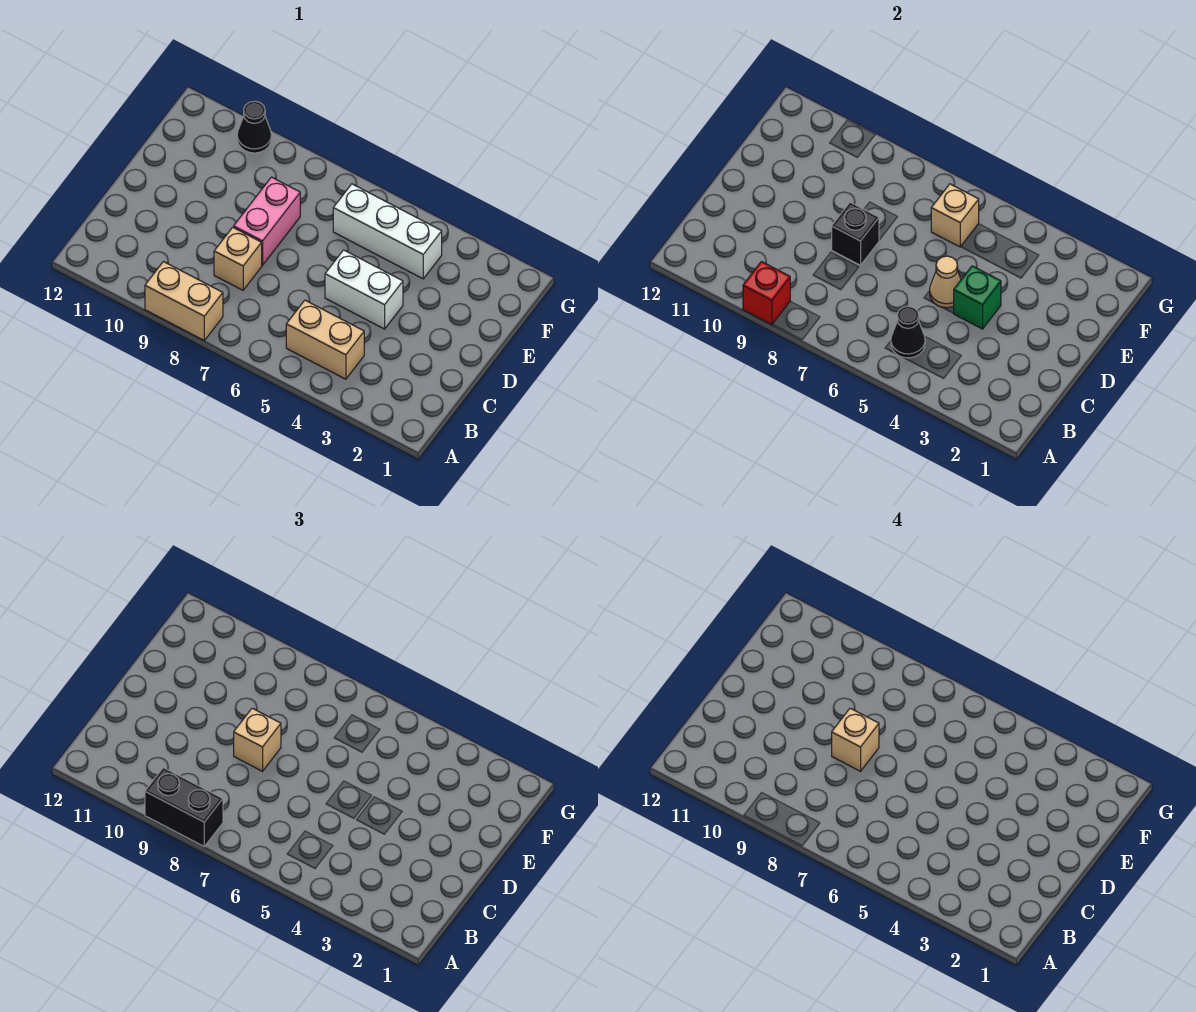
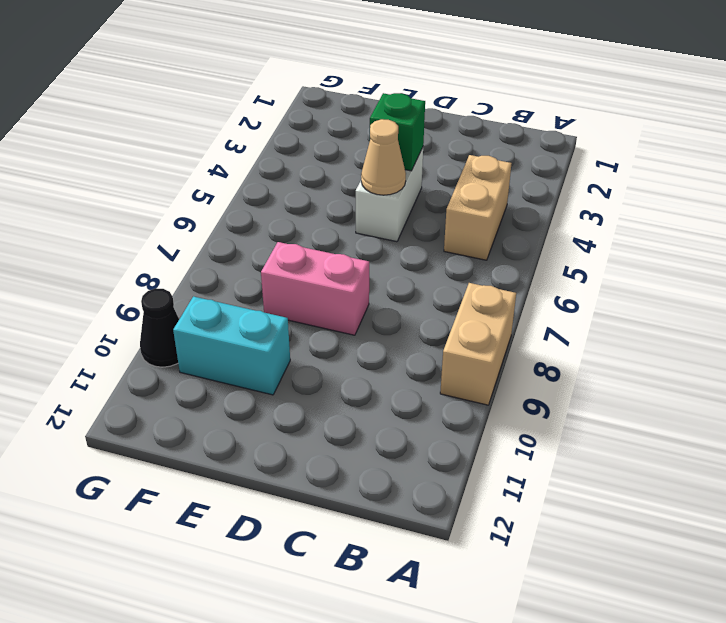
cyan brick E10:F10 level 1 -> none
none -> tan brick C8 level 1
none -> white brick F4:F6 level 1
none -> red brick A9 level 2

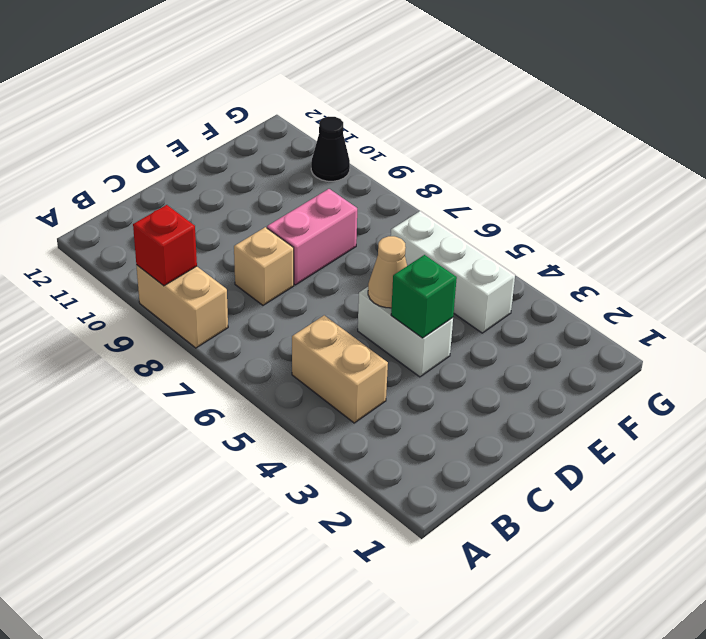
none -> black cone B5 level 2
none -> black brick D8 level 2
none -> tan brick F6 level 2

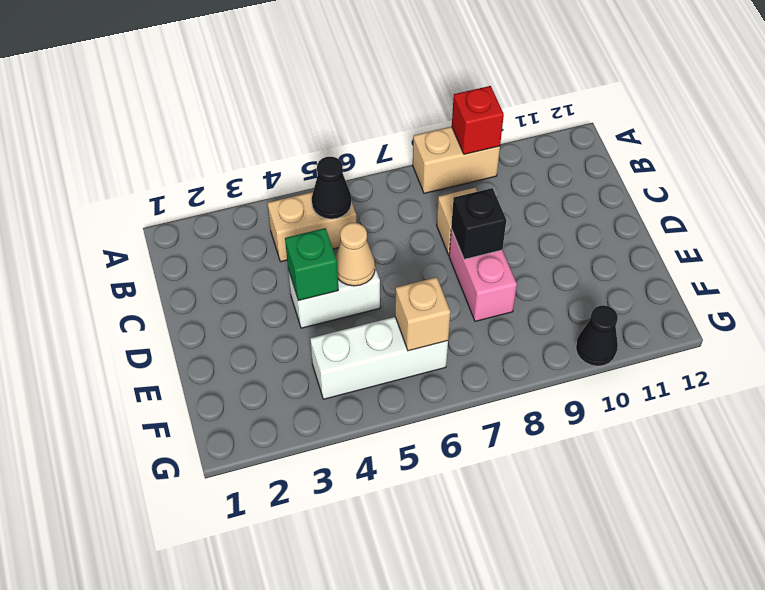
none -> black brick A8:A9 level 3
none -> tan brick D8 level 3
none -> tan brick D8 level 4

